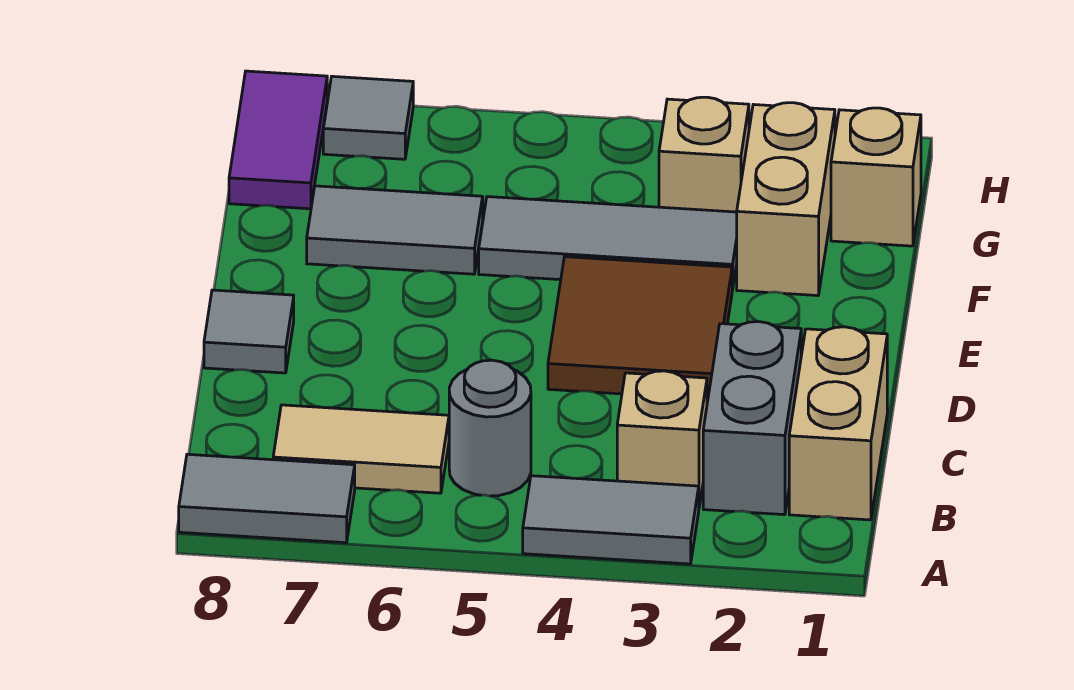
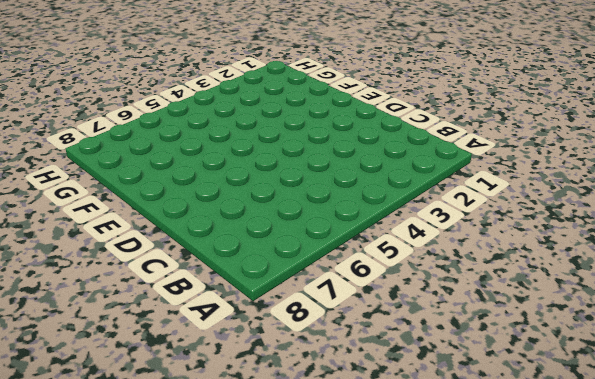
none -> grey tile A3:A4 level 1
none -> grey tile A7:A8 level 1
none -> tan brick B1:C1 level 1

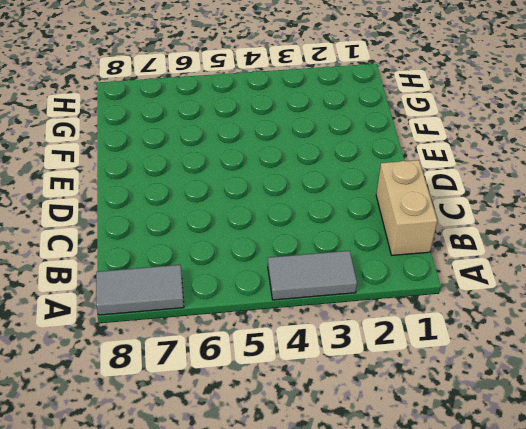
none -> grey brick B2:C2 level 1
none -> tan brick B3 level 1
none -> grey round brick B5 level 1

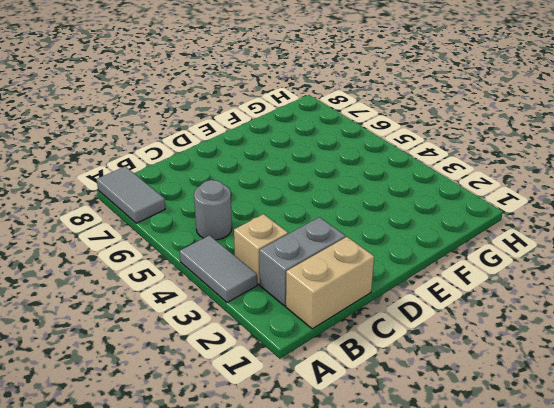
none -> tan tile B6:B7 level 1
none -> brown tile D3:E4 level 1
none -> grey tile D8 level 1

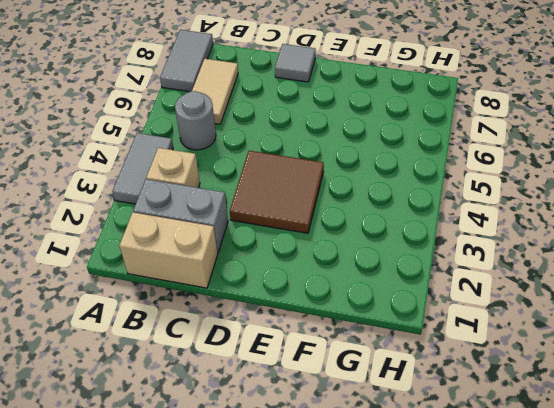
none -> tan brick F2:G2 level 1
none -> grey tile F3:F5 level 1
none -> grey tile F6:F7 level 1

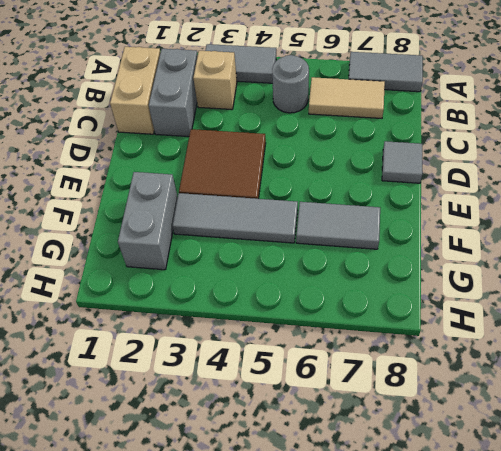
grey brick F2:G2 level 1 -> tan brick F2:G2 level 1
none -> tan brick G1 level 1
none -> tan brick G3 level 1
none -> purple tile G8:H8 level 1

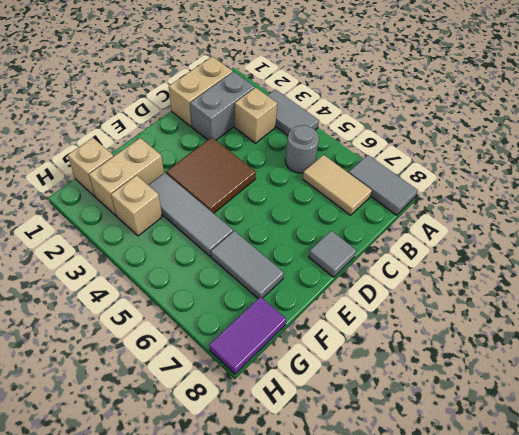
none -> grey tile H7 level 1

